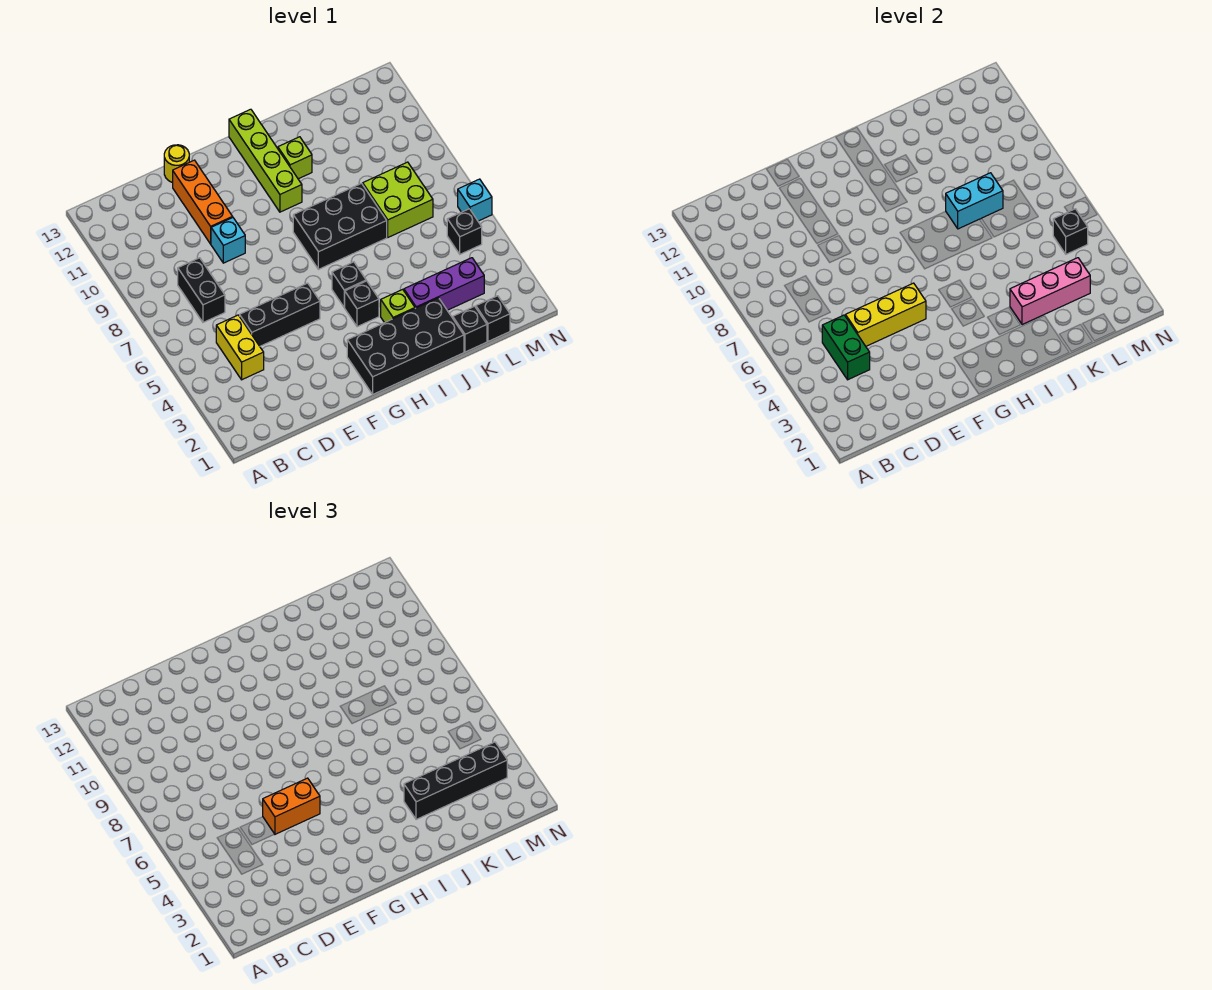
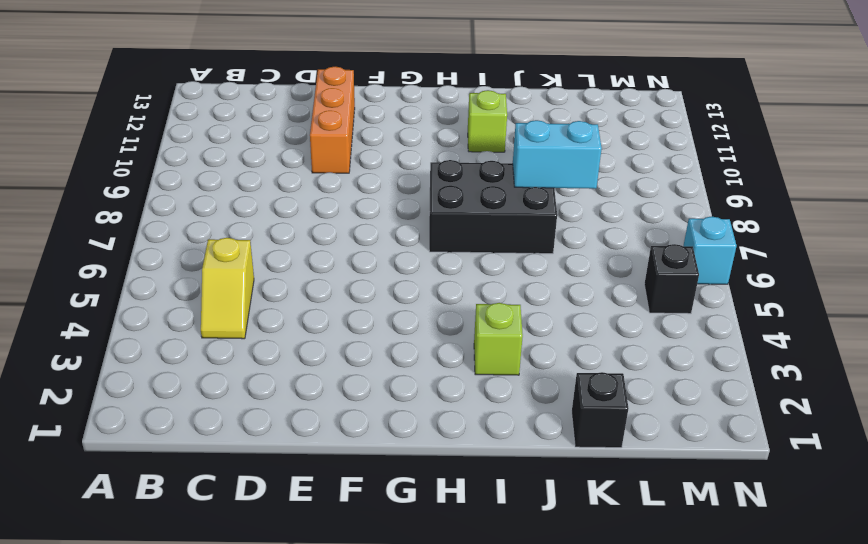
yellow slope C4:C5 level 1 top 5 -> yellow brick C4:C5 level 1
none -> black brick C7:C8 level 1
none -> black brick D5:F5 level 1
none -> cyan brick E9 level 1

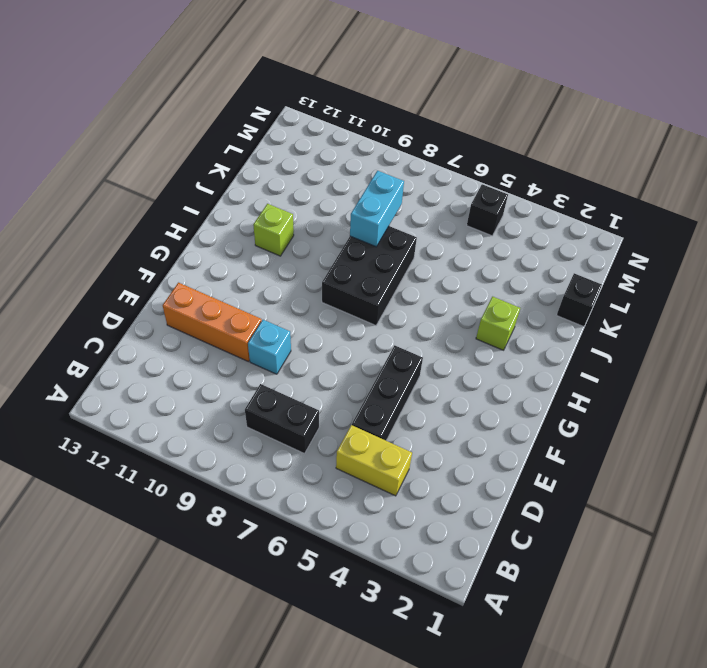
none -> yellow round brick E13 level 1
none -> black brick G1:J2 level 1
none -> black brick H4 level 1

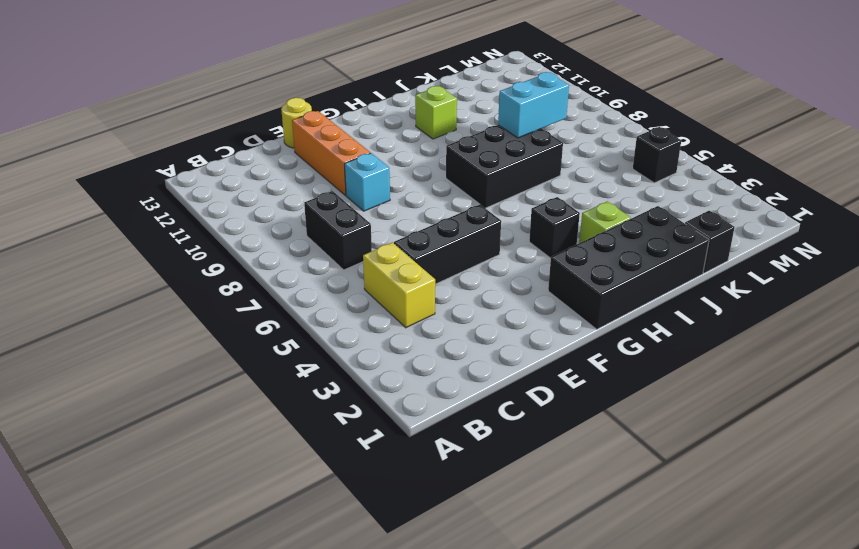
none -> black brick H5 level 1
none -> lime brick H10:H13 level 1
none -> purple brick J3:L3 level 1

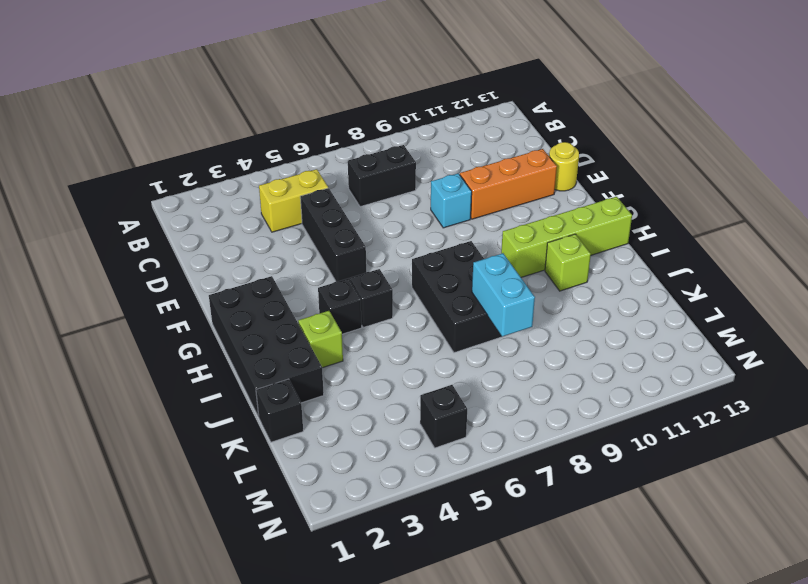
none -> purple brick J3:L3 level 1
none -> lime brick K7:L8 level 1
none -> black brick L1 level 1

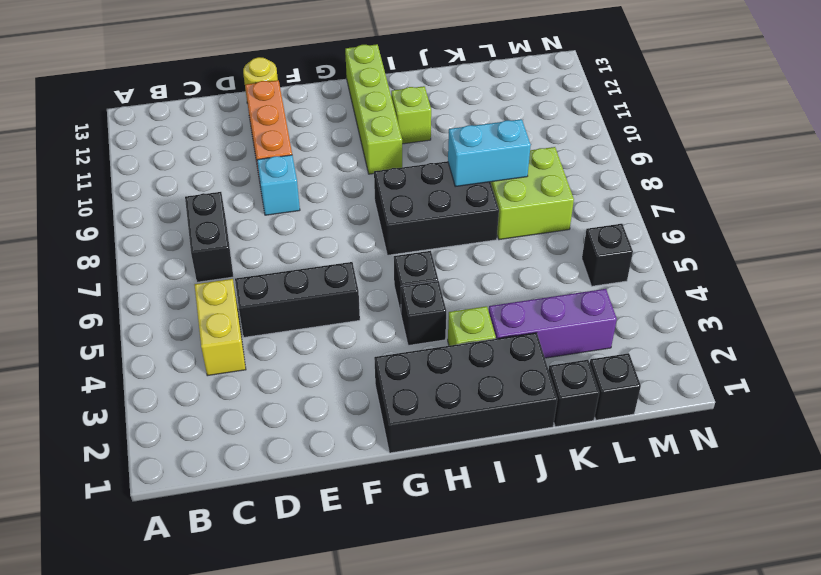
none -> cyan brick N6 level 1
none -> green brick C4:C5 level 2
none -> yellow brick D5:F5 level 2

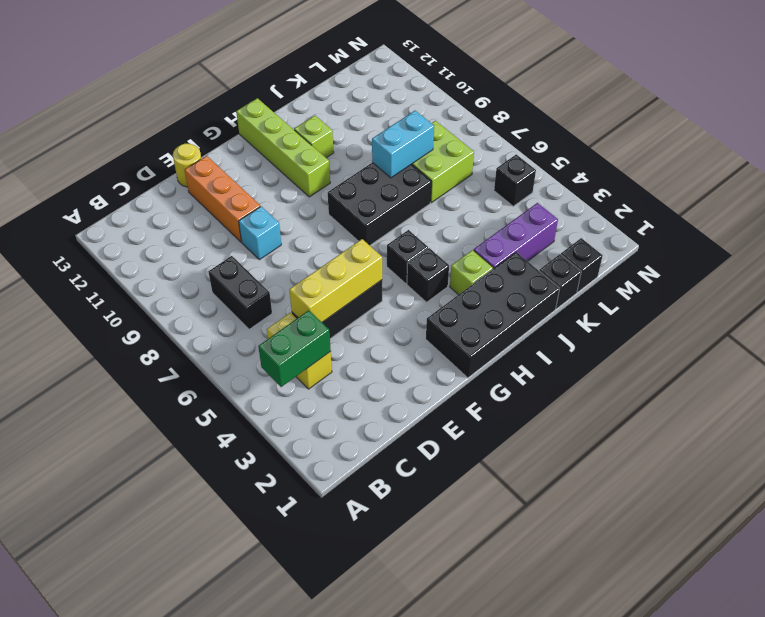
green brick B4:C4 level 2 -> green brick C4:C5 level 2
none -> cyan brick N6 level 1
none -> pink brick J3:L3 level 2
none -> black brick M5 level 2

